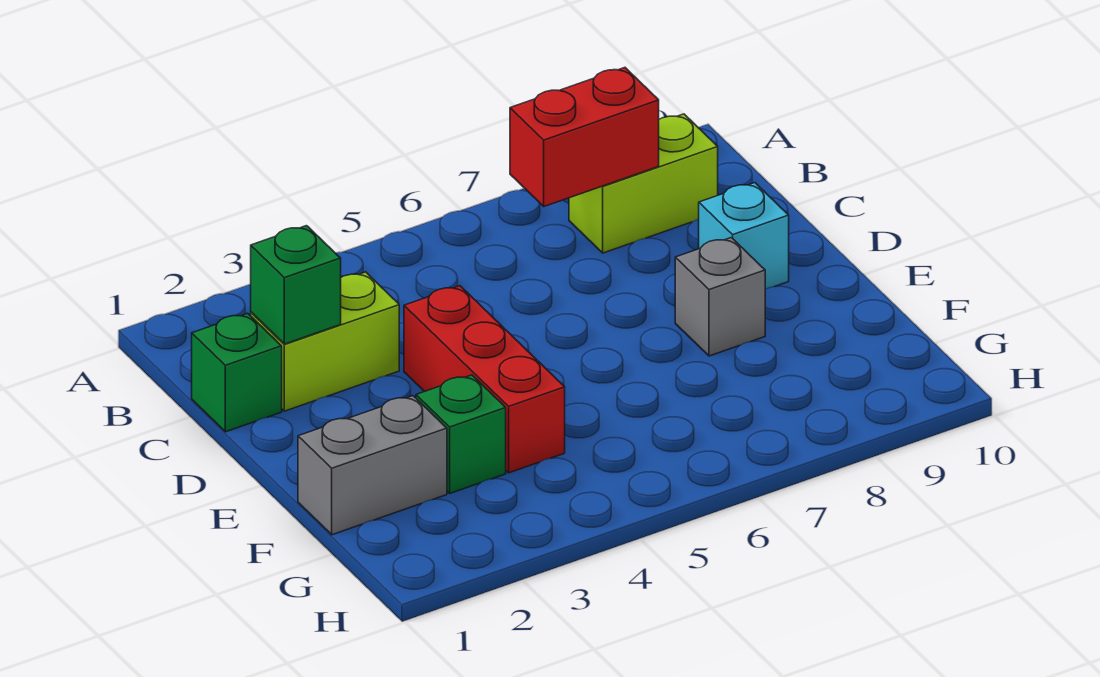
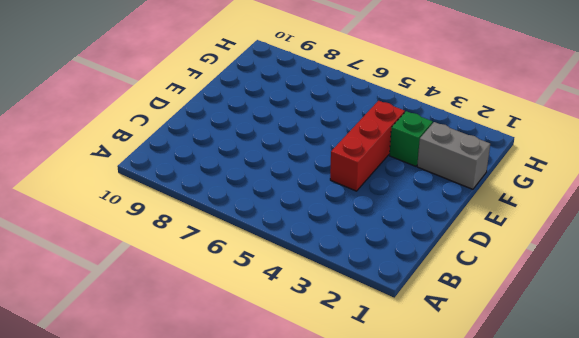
none -> lime brick B8:B9 level 1
none -> green brick C1 level 1

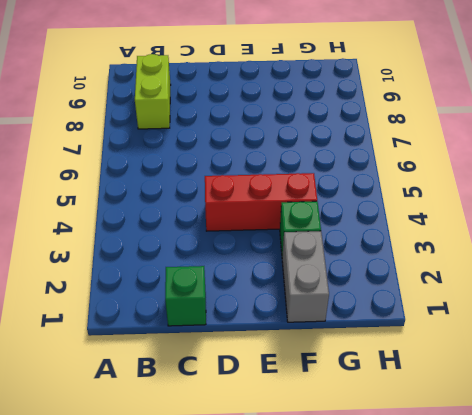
none -> lime brick C2:C3 level 1
none -> cyan brick D9 level 1

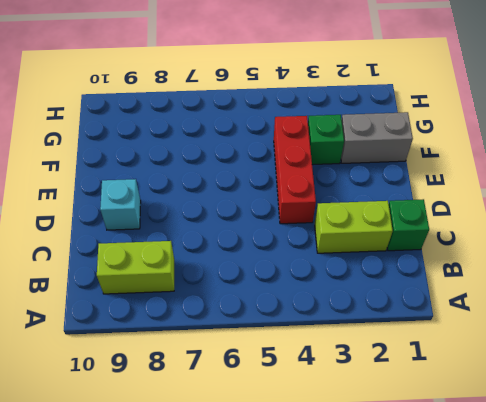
none -> grey brick E8 level 1
none -> red brick B7:B8 level 2

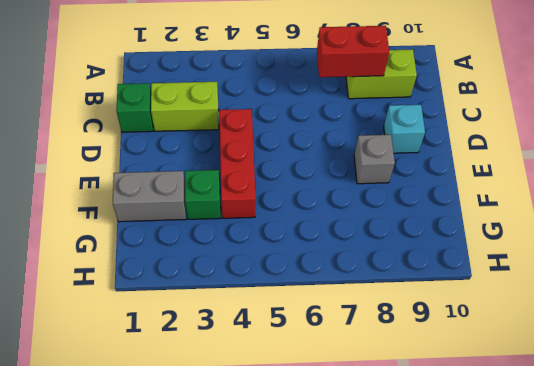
none -> green brick C2 level 2

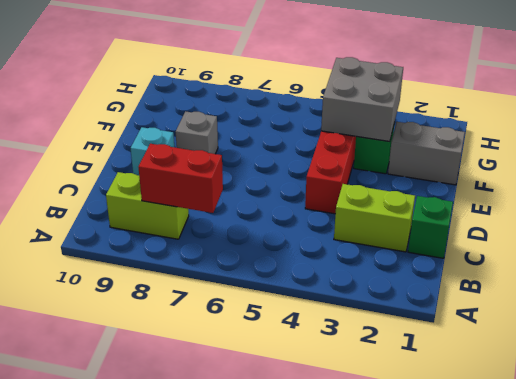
grey brick F3:G4 level 2 -> none
none -> green brick C2 level 2

